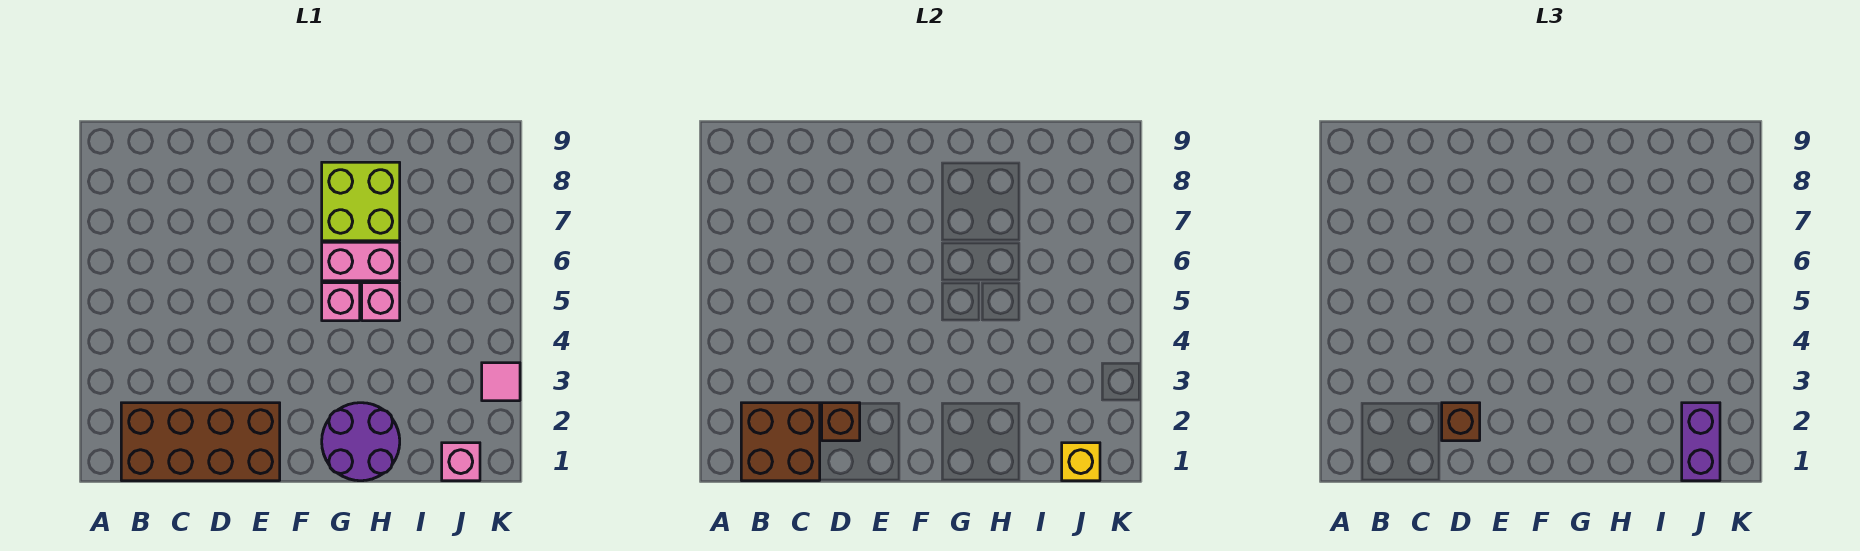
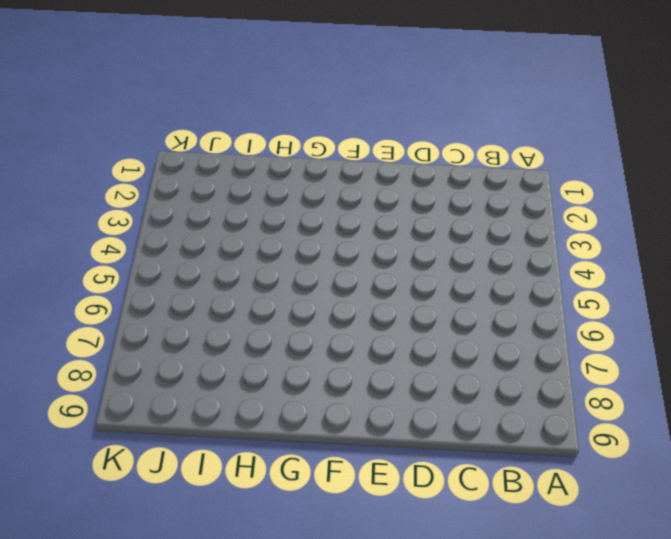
none -> brown brick B1:E2 level 1
none -> purple round brick G1:H2 level 1
none -> pink brick G5 level 1

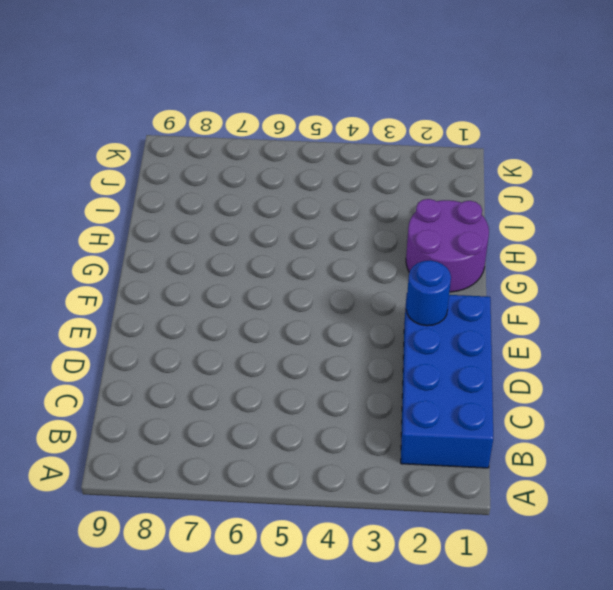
blue brick B1:E2 level 1 -> brown brick B1:E2 level 1
blue round brick E2 level 2 -> none
none -> pink brick G5 level 1
none -> pink brick G6:H6 level 1
none -> lime brick G7:H8 level 1

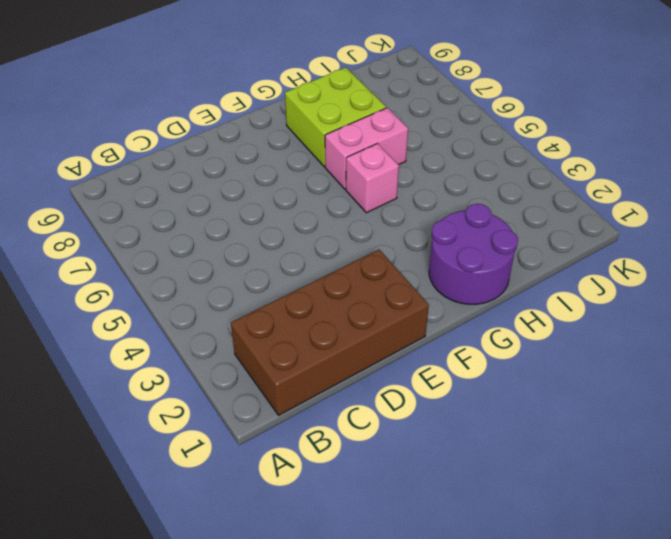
none -> pink brick H5 level 1
none -> pink brick J1 level 1
none -> pink tile K3 level 1

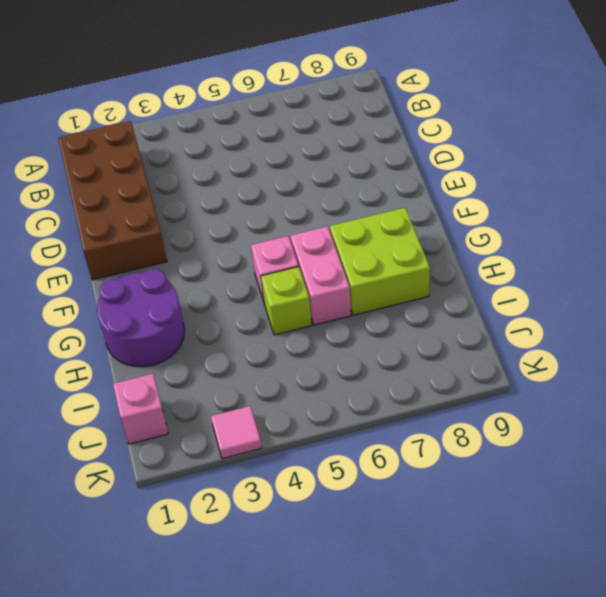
lime brick H5 level 1 -> pink brick H5 level 1
none -> brown brick B1:C2 level 2
none -> brown brick D2 level 2
none -> yellow brick J1 level 2

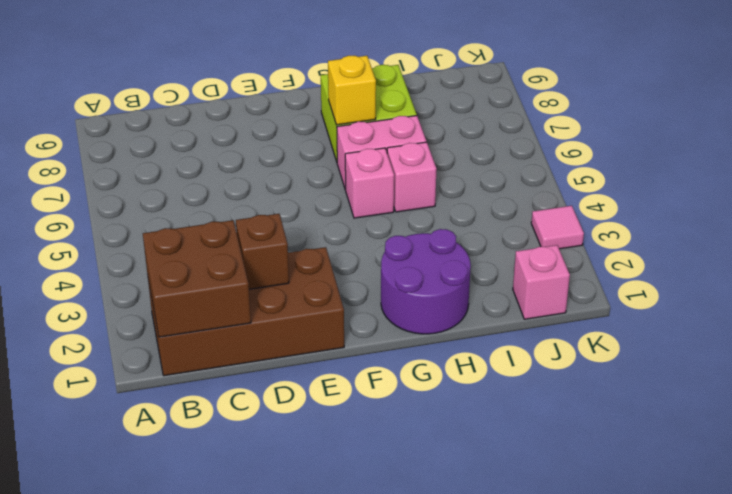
yellow brick G7 level 2 -> yellow brick J1 level 2
none -> brown brick D2 level 3
none -> purple brick J1:J2 level 3

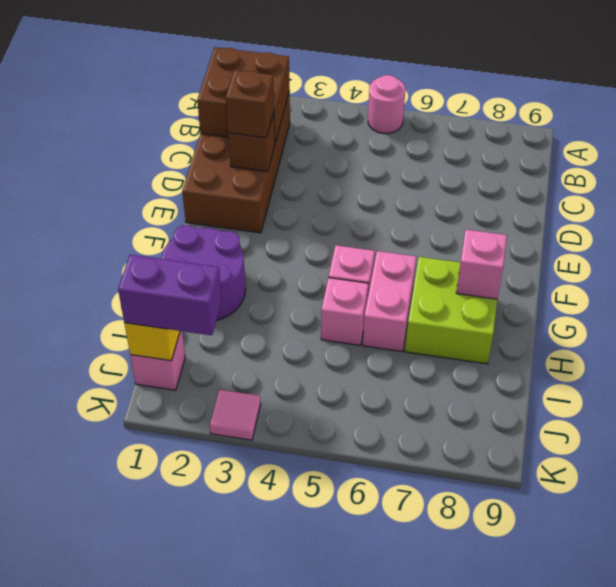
pink round brick A5 level 1 -> none
pink brick G8 level 2 -> none

